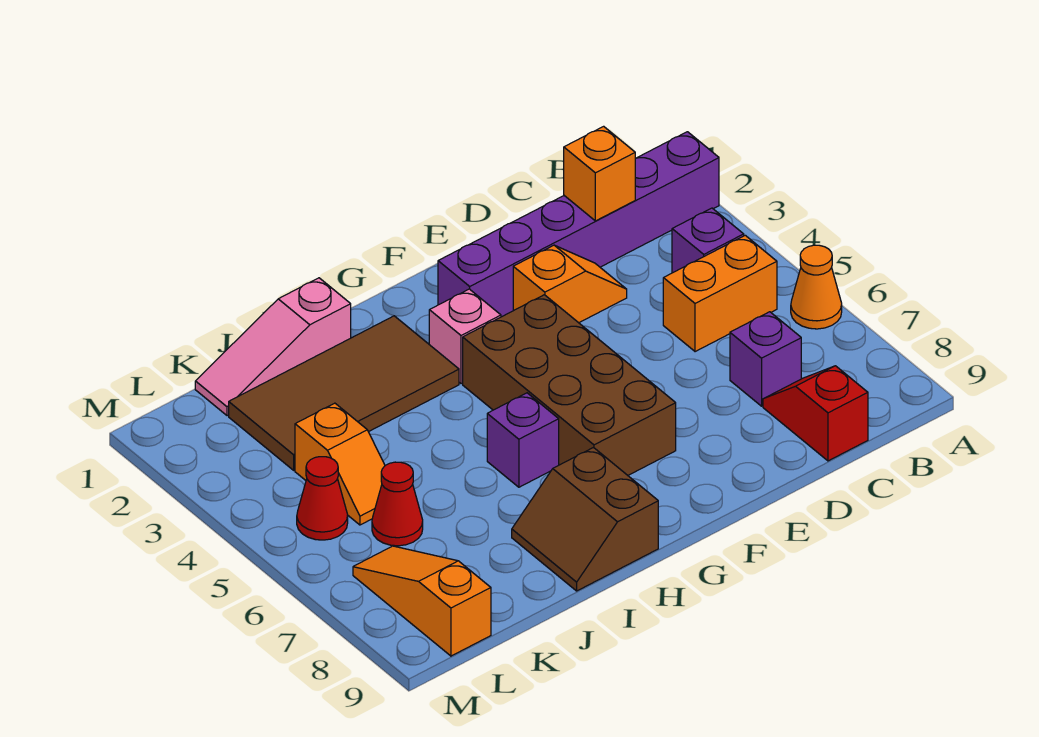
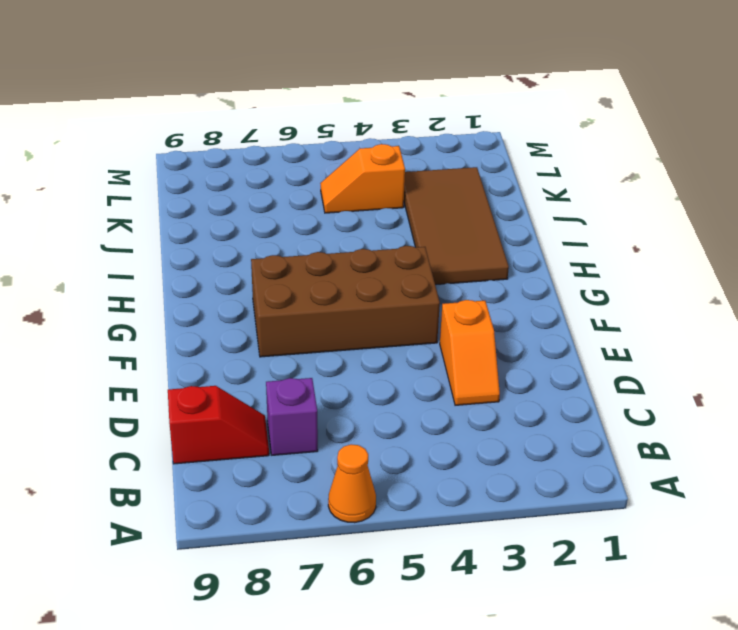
none -> purple brick A2:F2 level 1
none -> purple brick B4 level 1
none -> orange brick B5:C5 level 1

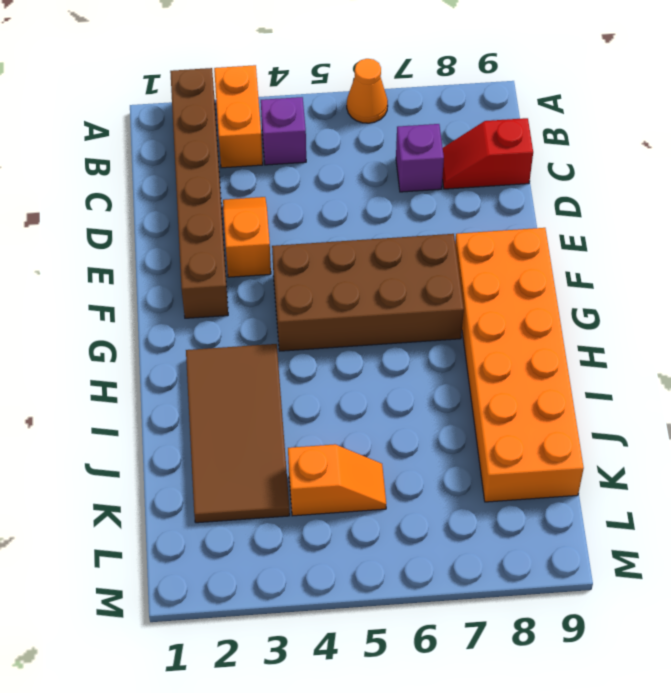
brown brick A2:F2 level 1 -> purple brick A2:F2 level 1
orange brick A3:B3 level 1 -> orange brick B5:C5 level 1
orange brick F8:K9 level 1 -> brown slope H8:I9 level 1 top H
none -> pink brick G3 level 1
none -> purple brick H6 level 1
none -> pink slope I1:K1 level 1 top I

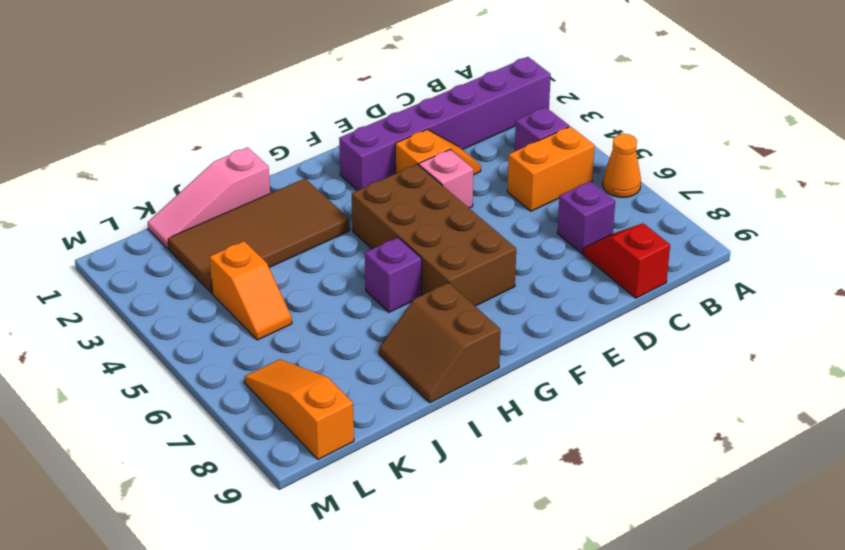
pink brick E4 level 1 -> pink brick G3 level 1
none -> red cone K6 level 1
none -> red cone L5 level 1
none -> orange brick C2 level 2

